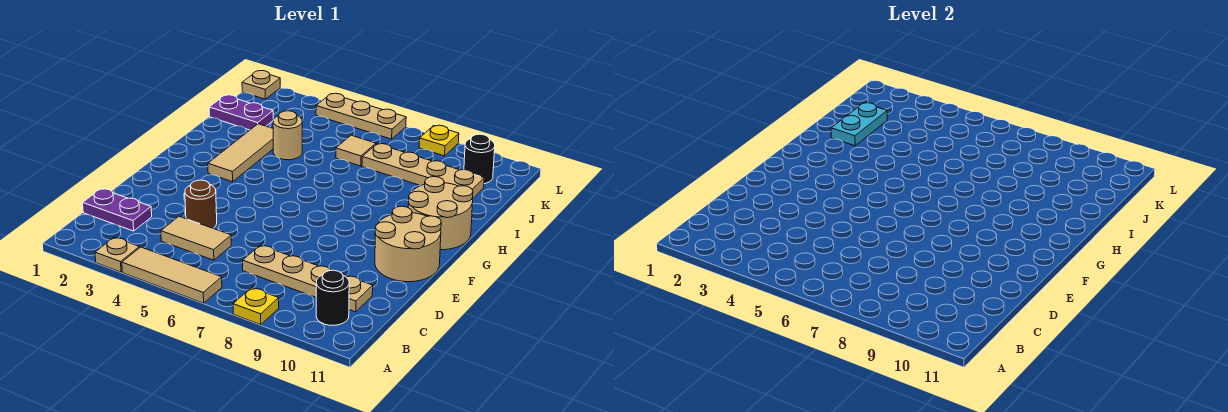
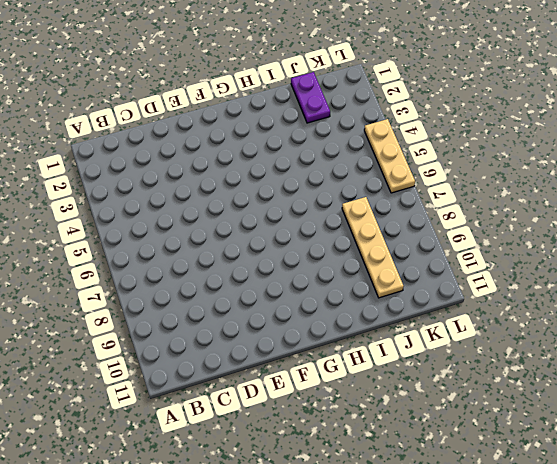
none -> tan plate A3 level 1
none -> tan tile A4:A6 level 1
none -> yellow plate A8 level 1

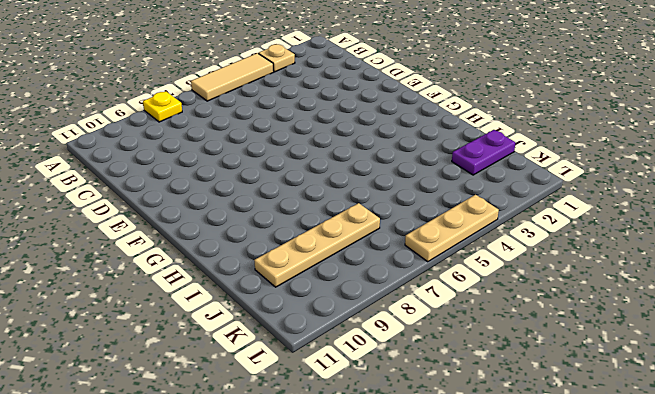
none -> black round brick B10 level 1
none -> purple plate C1:C2 level 1
none -> tan tile C4:C5 level 1

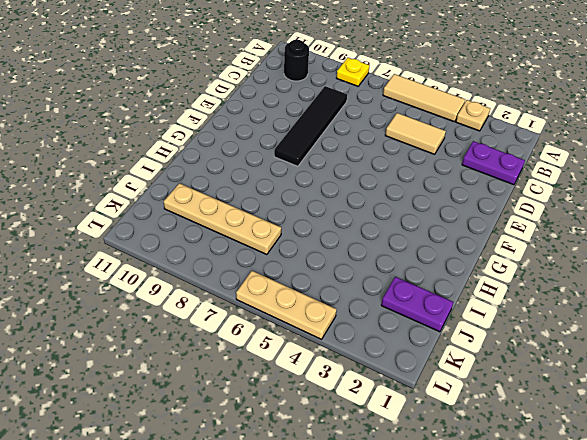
black tile C8:F8 level 1 -> tan plate C7:C10 level 1
none -> brown round brick D4 level 1
none -> tan round brick E10:F11 level 1
none -> tan tile G3:I3 level 1

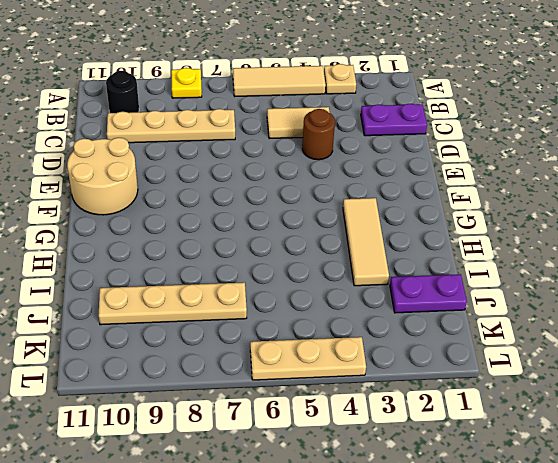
none -> tan round brick G10:H11 level 1
none -> tan round brick I4 level 1
none -> tan tile J6 level 1

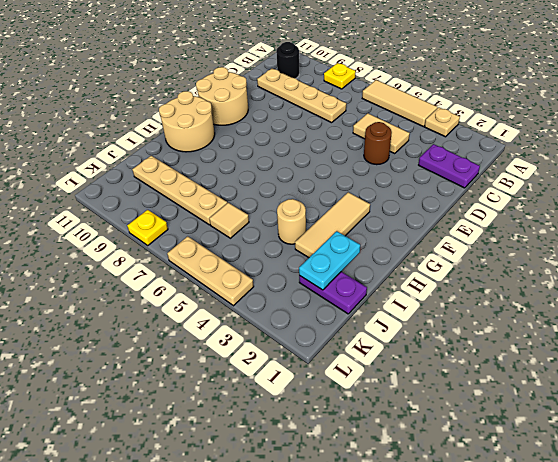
none -> black round brick K10 level 1
none -> tan plate L1 level 1

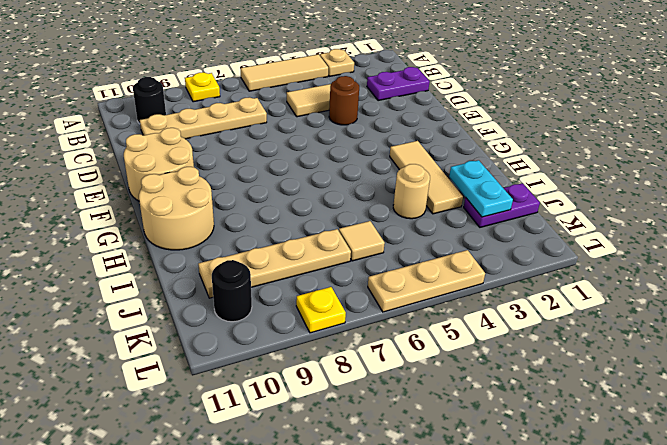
none -> tan plate L1 level 1

